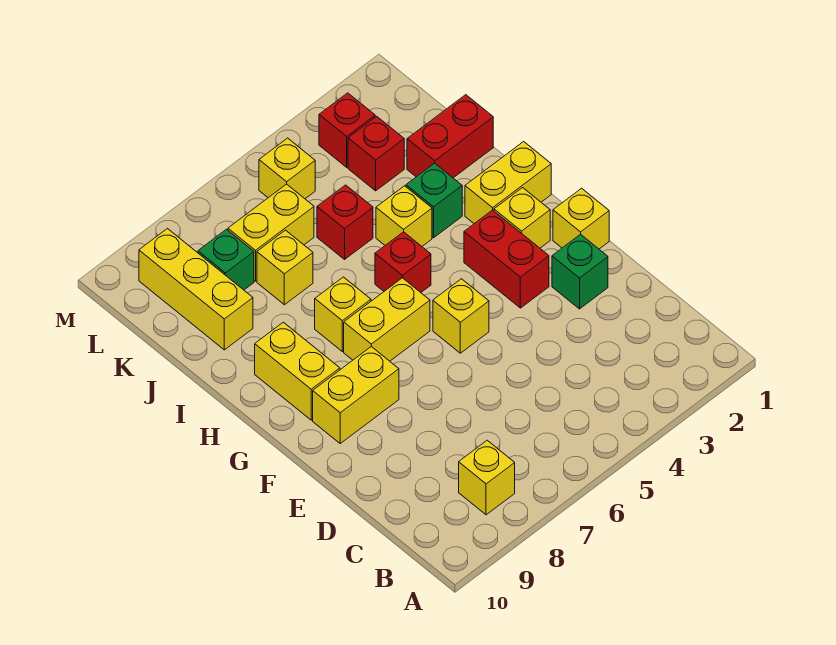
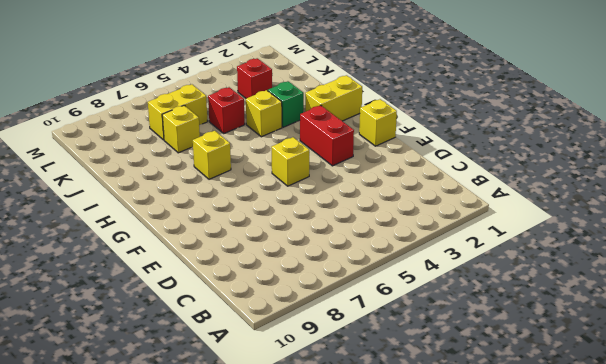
none -> yellow brick B8 level 1
none -> green brick E2 level 1
none -> yellow brick F8:F9 level 1

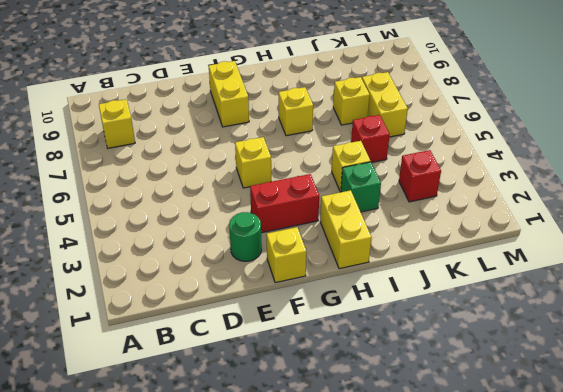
green round brick E2 level 1 -> green brick E2 level 1
none -> yellow brick G2 level 1
none -> yellow brick G6:G7 level 1
none -> yellow brick G9:H9 level 1

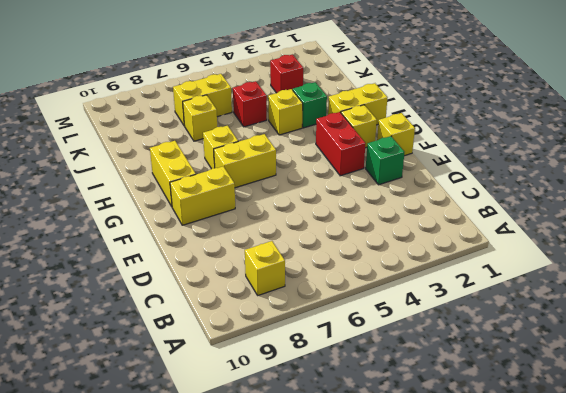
none -> yellow brick F5 level 1
none -> red brick H5 level 1
none -> red brick J1:J2 level 1

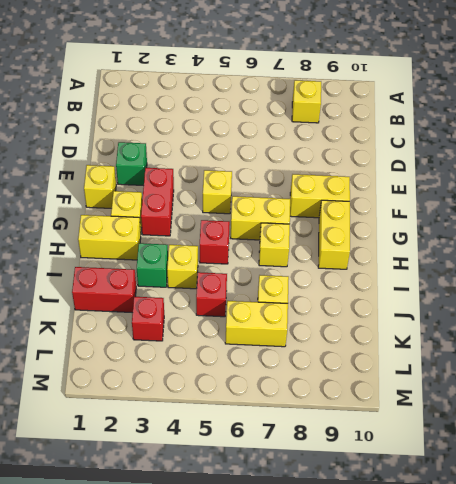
none -> yellow brick J9:L9 level 1
none -> green brick K8 level 1
none -> red brick L3 level 1

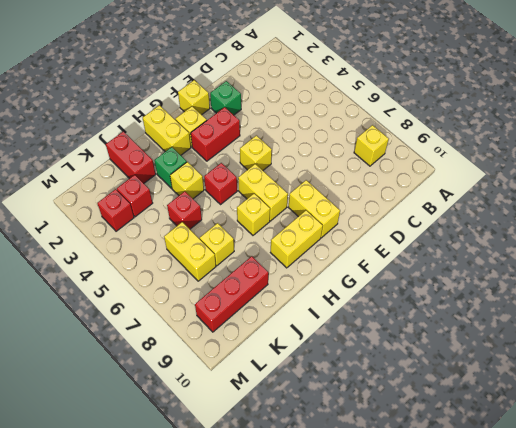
red brick J9:L9 level 1 -> yellow brick J9:L9 level 1
none -> green brick K8 level 1
none -> yellow brick L5 level 1

